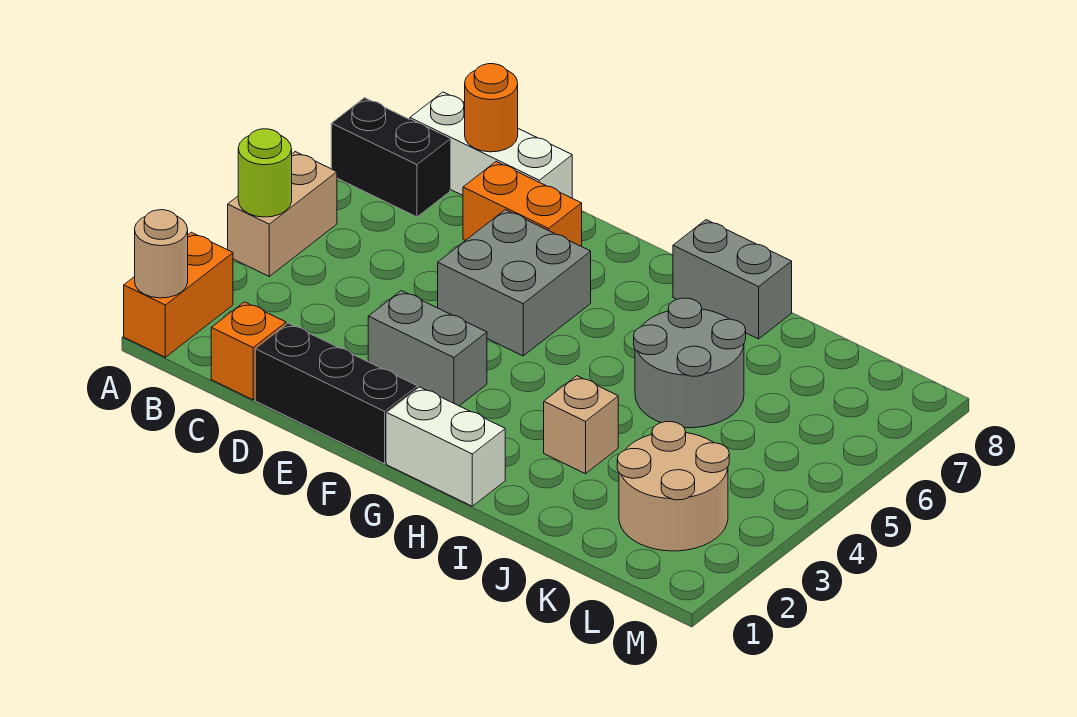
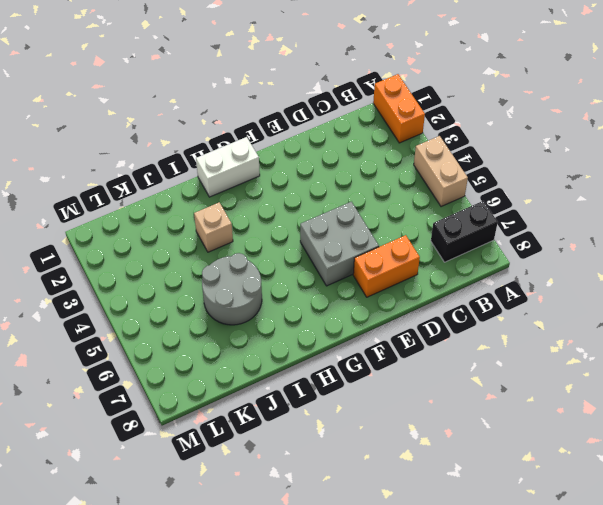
none -> white brick B8:D8 level 1
none -> orange brick C1 level 1
none -> black brick D1:F1 level 1

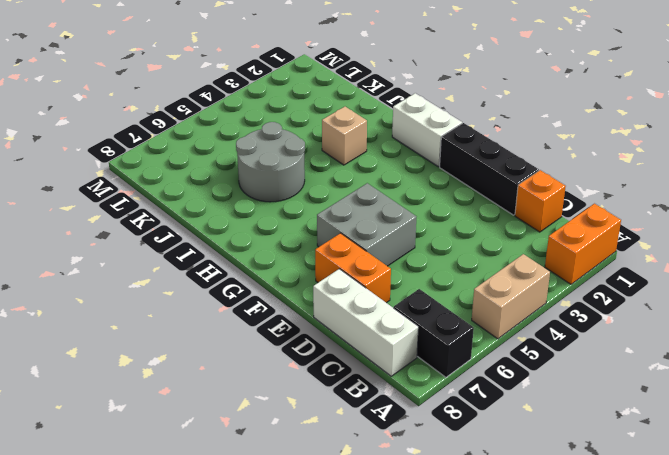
none -> grey brick E3:F3 level 1
none -> grey brick H8:I8 level 1
none -> tan round brick K2:L3 level 1

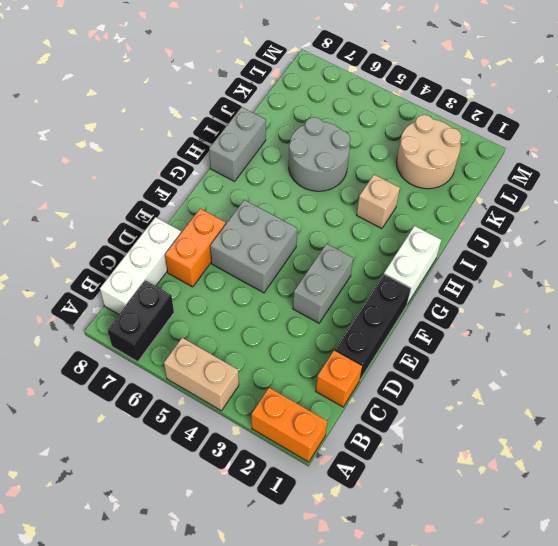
none -> tan round brick A1 level 2
none -> lime round brick A4 level 2
none -> orange round brick C8 level 2

